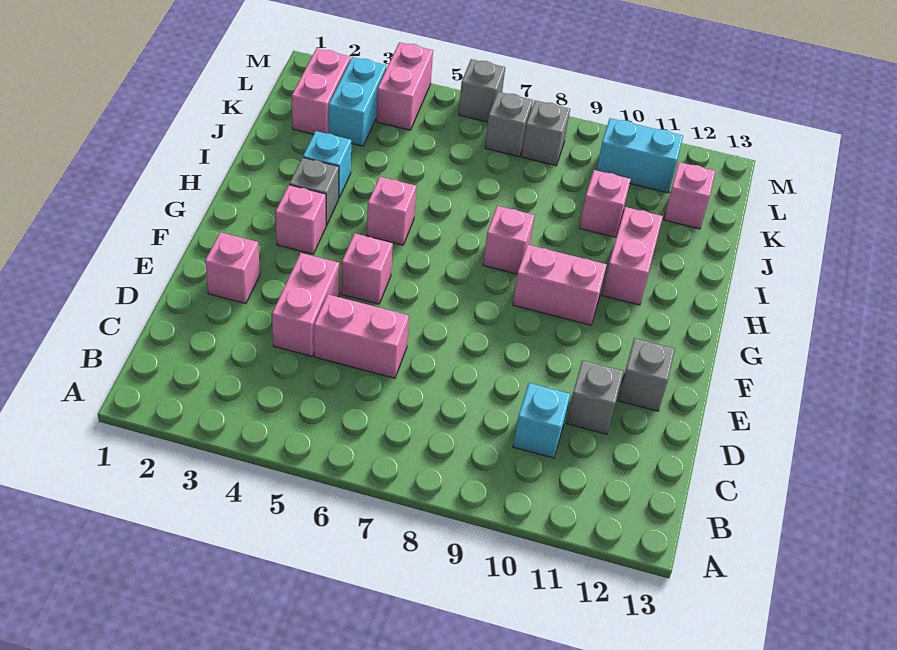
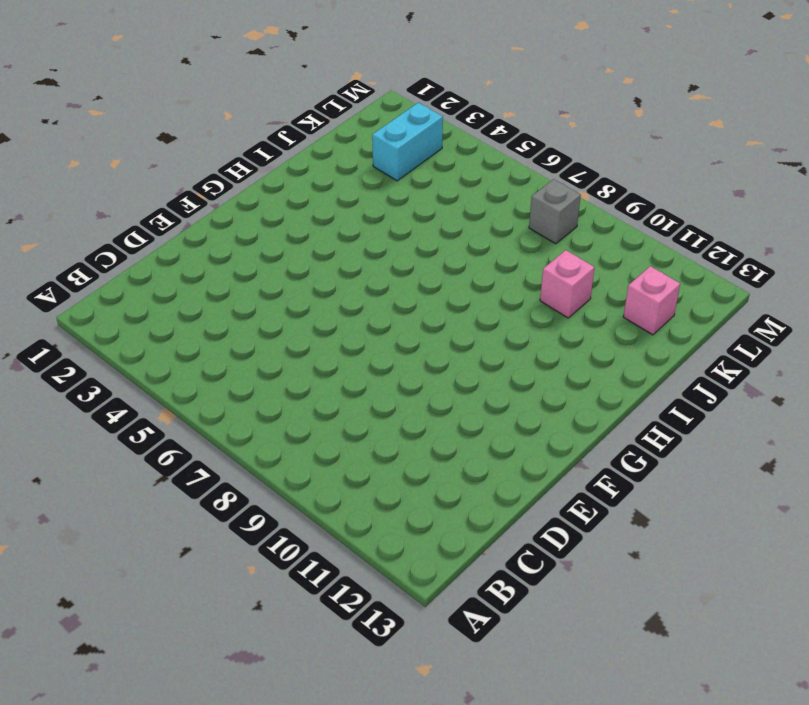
none -> cyan brick C10 level 1
none -> pink brick D4:E4 level 1
none -> pink brick D5:D6 level 1

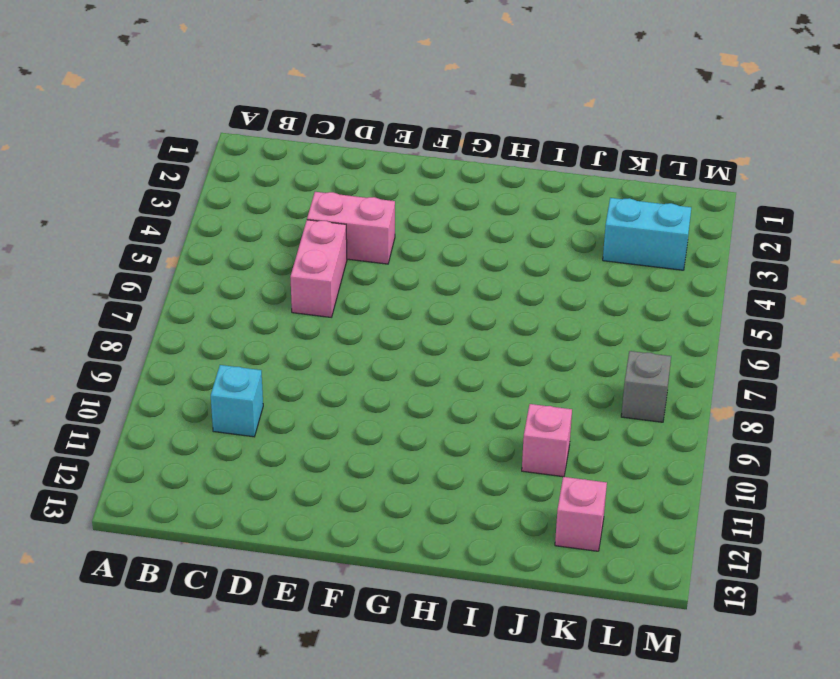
none -> grey brick D11 level 1
none -> pink brick E2 level 1
none -> grey brick E12 level 1

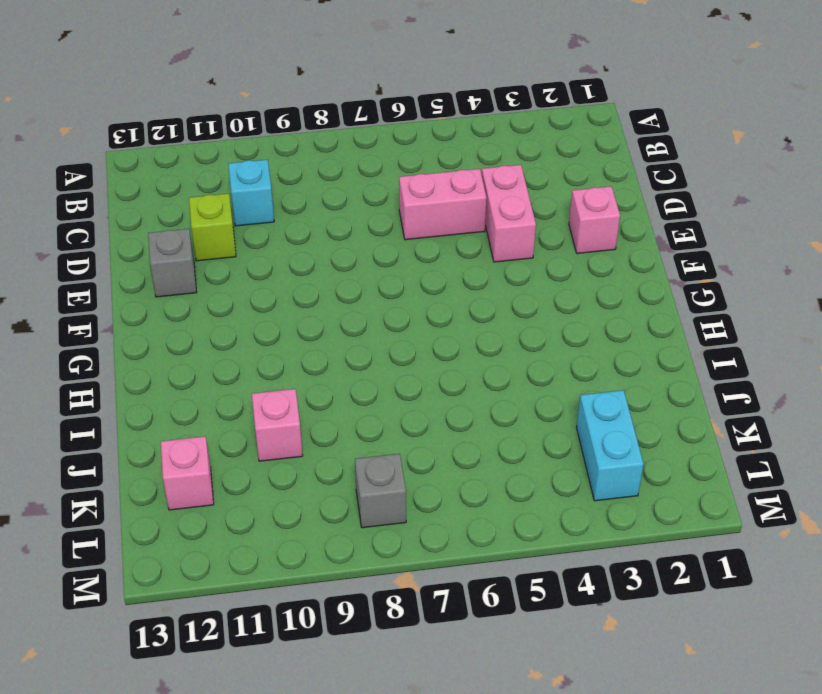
lime brick D11 level 1 -> grey brick D11 level 1
none -> pink brick F5 level 1
none -> pink brick G3 level 1
none -> pink brick G9:G10 level 1

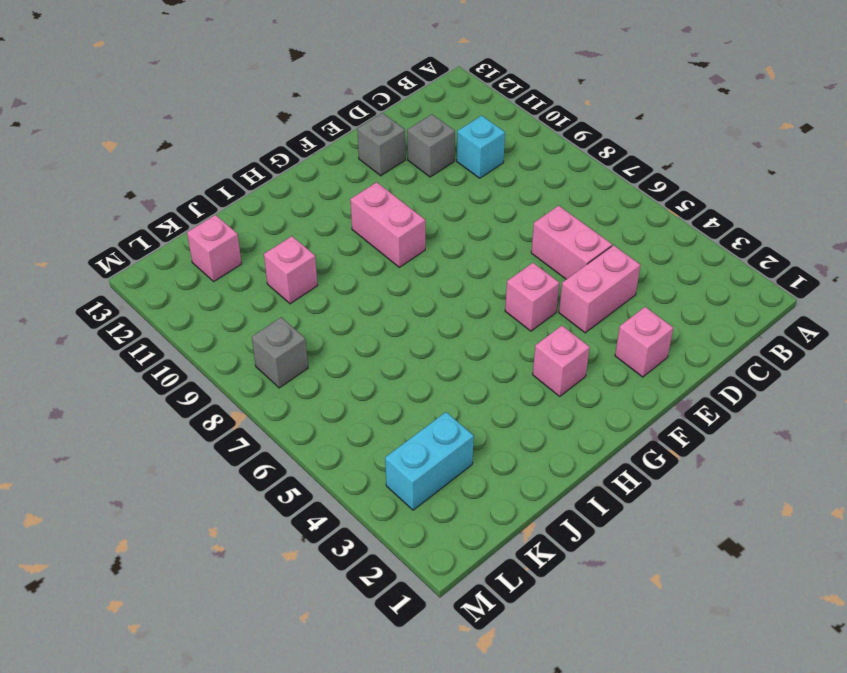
none -> grey brick H3 level 1
none -> pink brick H5 level 1
none -> pink brick H8 level 1

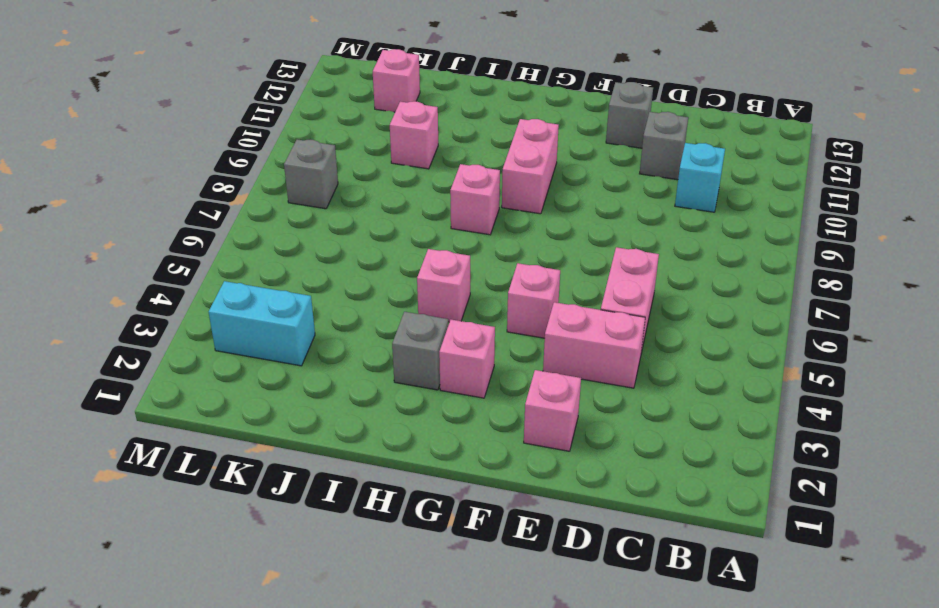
none -> pink brick H11:I11 level 1
none -> cyan brick I3 level 1
none -> pink brick K2:L2 level 1

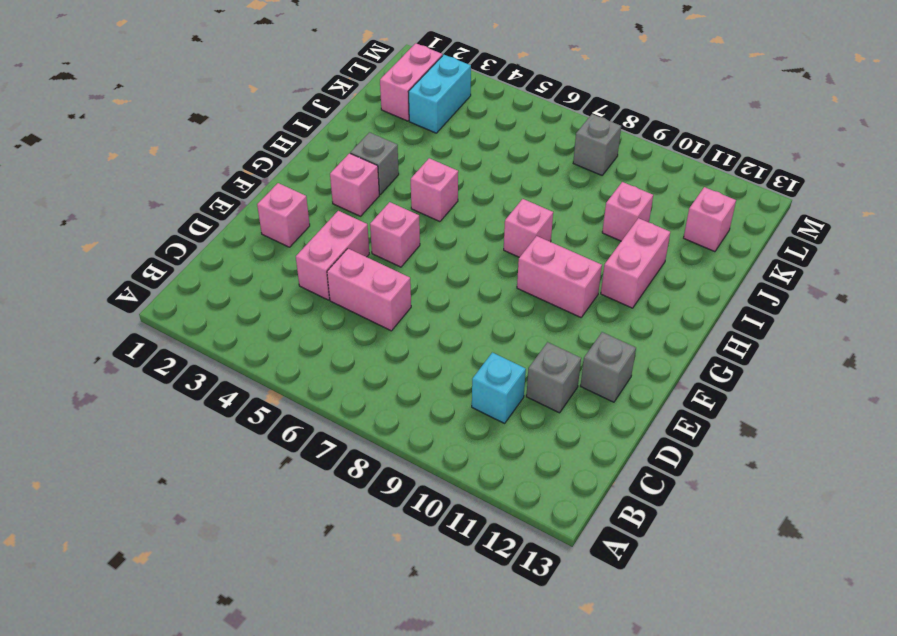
none -> cyan brick I3 level 1
none -> pink brick L4:M4 level 1
none -> grey brick L7 level 1

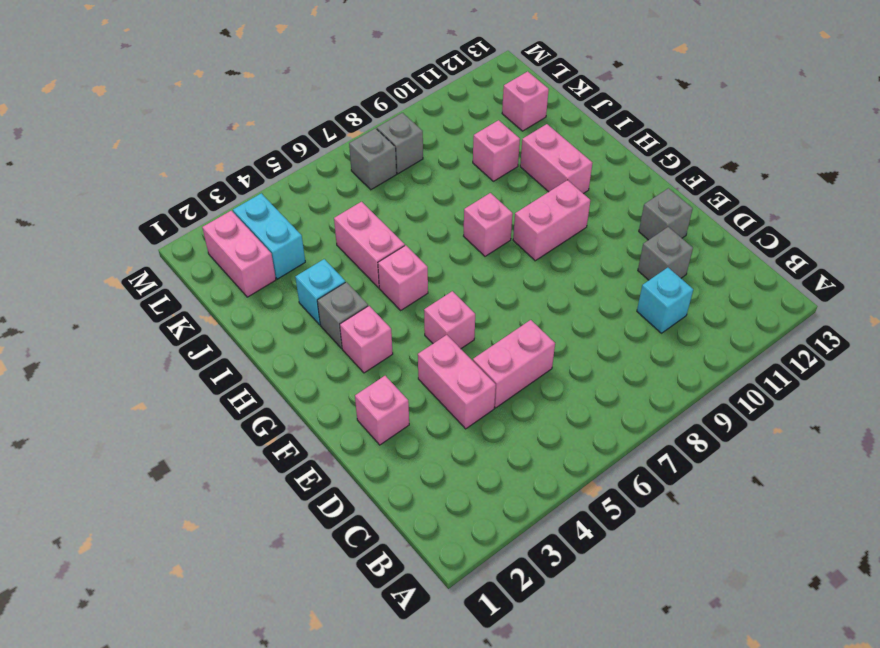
pink brick I5:J5 level 1 -> pink brick L4:M4 level 1
none -> cyan brick L10:L11 level 1
none -> grey brick M6 level 1

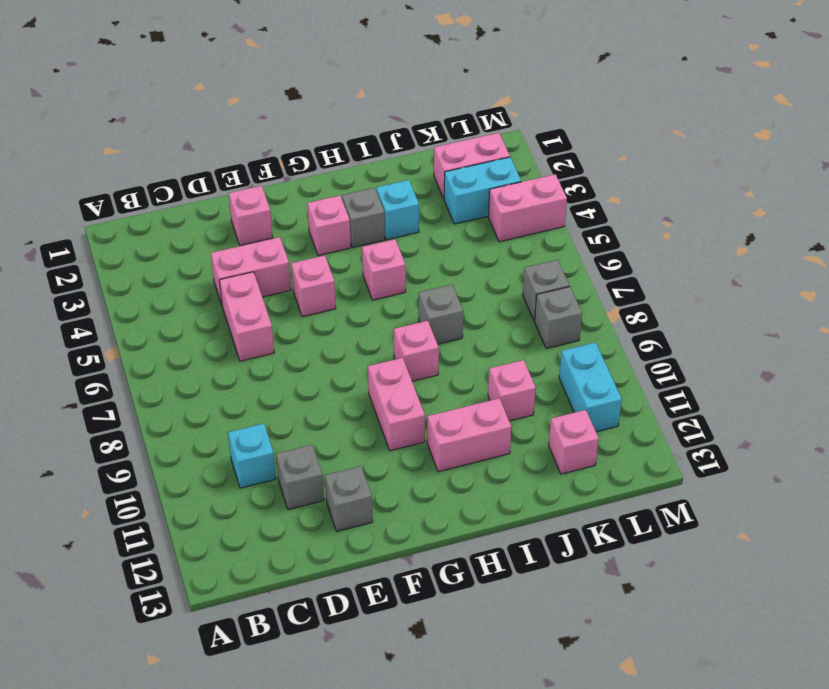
grey brick I7 level 1 -> grey brick M6 level 1

